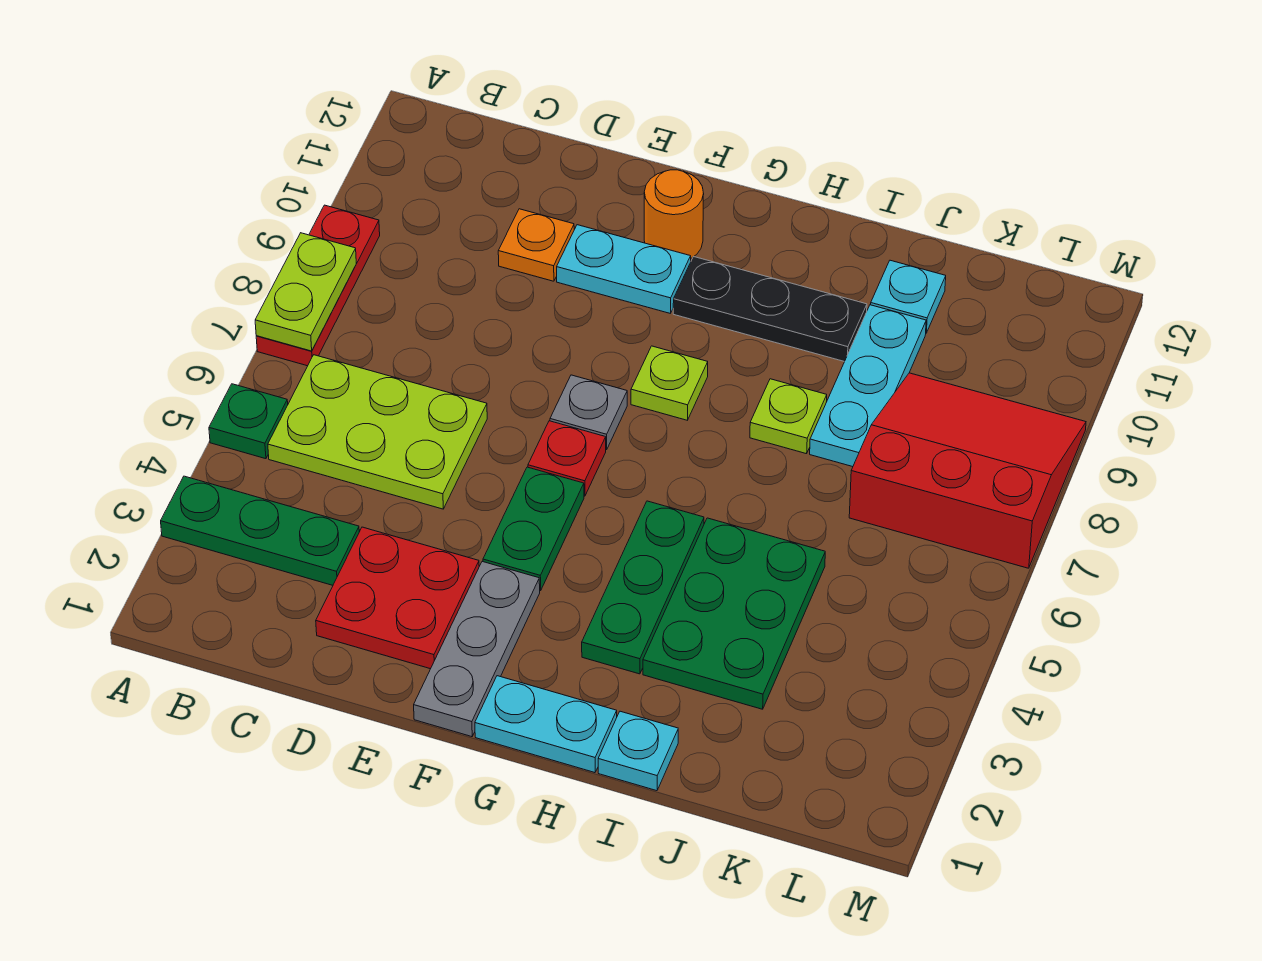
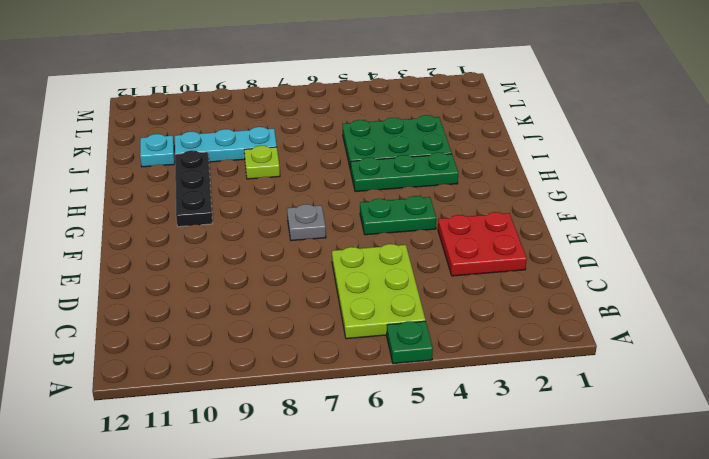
none -> green plate A3:C3 level 1
none -> red plate A7:A9 level 1
none -> orange plate D10 level 1

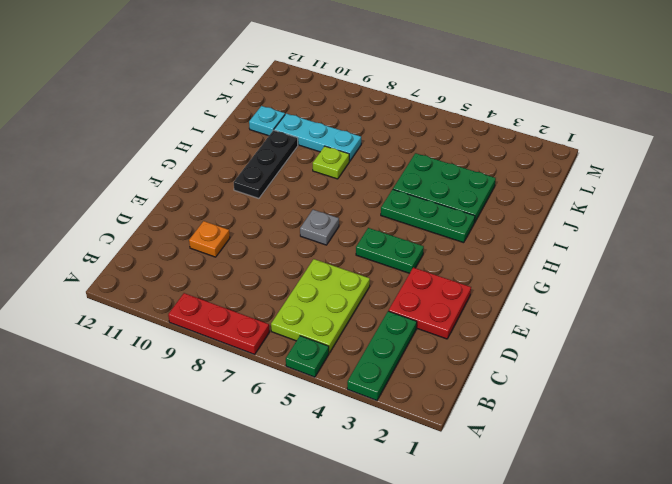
none -> cyan plate E10:F10 level 1
none -> grey plate F1:F3 level 1
none -> red plate F6 level 1

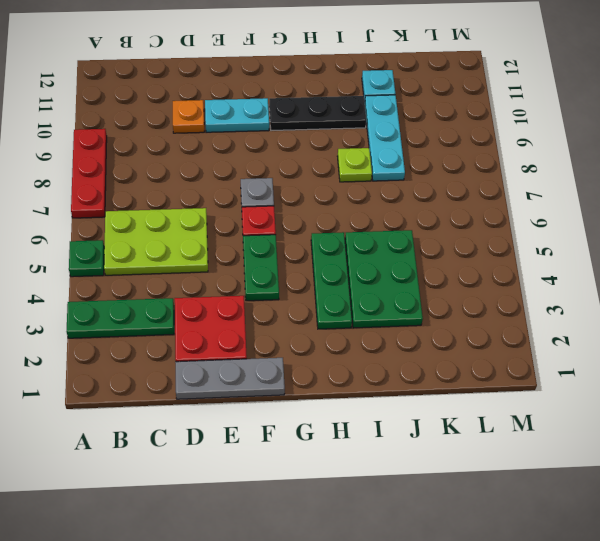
grey plate D1:F1 level 1 -> grey plate F1:F3 level 1
none -> orange round brick F11 level 1
none -> cyan plate G1:H1 level 1
none -> lime plate G8 level 1

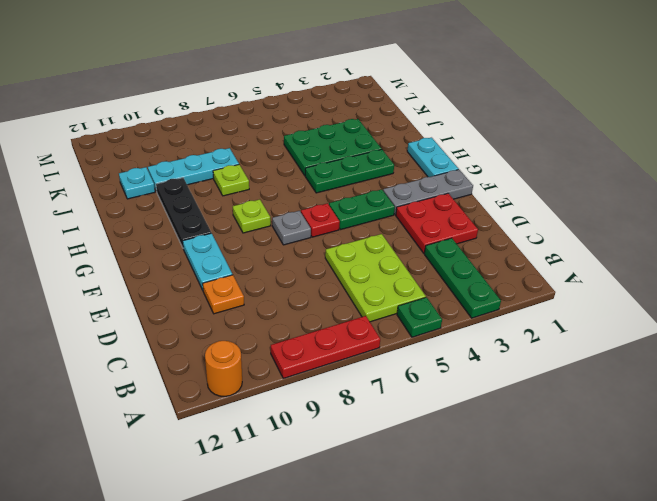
orange round brick A11 level 1 -> orange round brick F11 level 1
none -> cyan plate I1 level 1
none -> red slope K7:M9 level 1 top 7
none -> lime plate A7:A8 level 2

